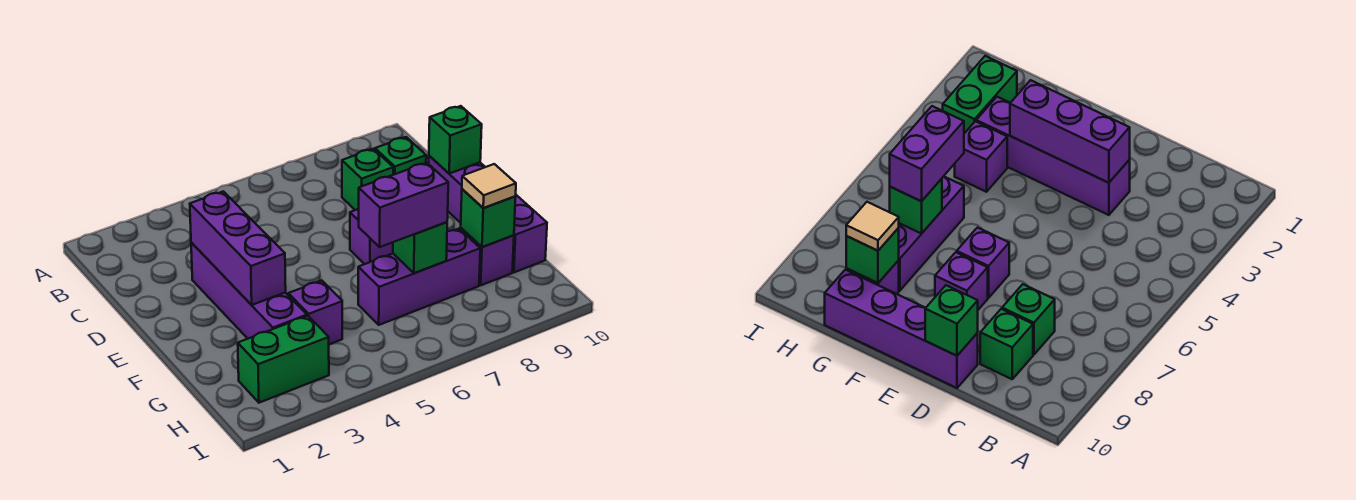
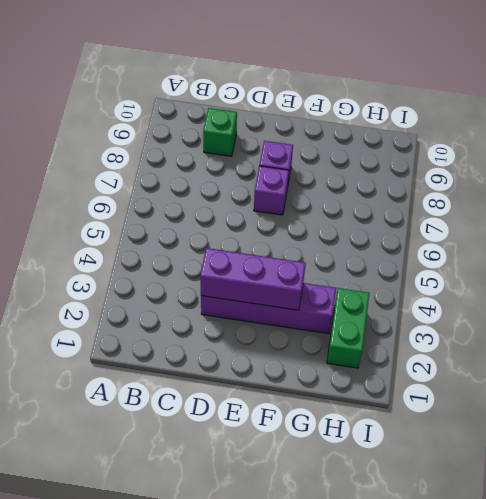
none -> green brick C8 level 1
none -> purple brick D10:G10 level 1
none -> purple brick G4 level 1

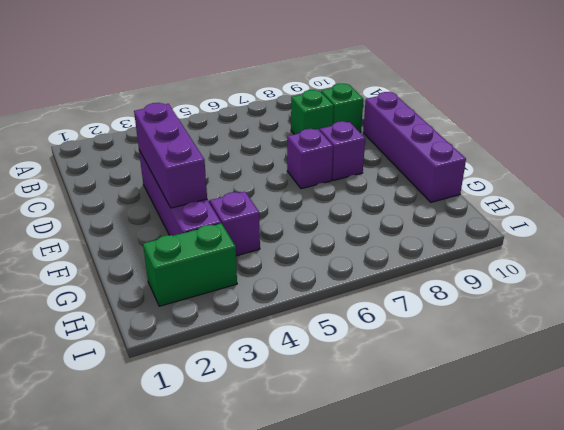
none -> purple brick G6:G8 level 1
none -> purple brick G9 level 1
none -> green brick D10 level 2

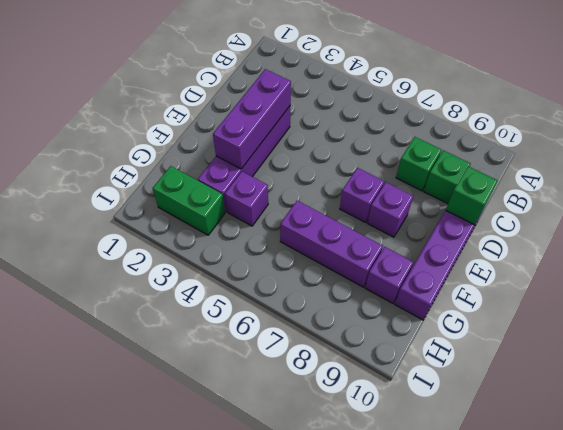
none -> green brick G7 level 2
none -> green brick G9 level 2
none -> purple brick G6:G7 level 3

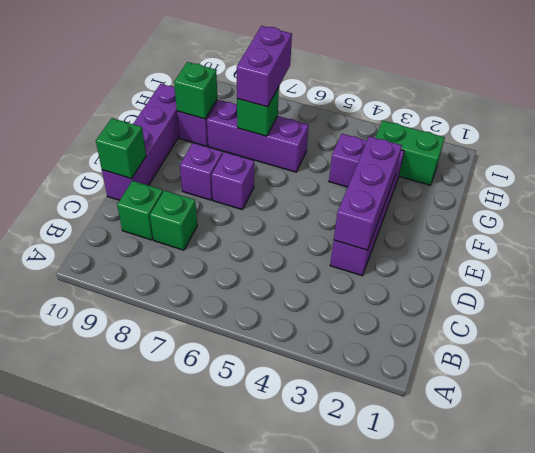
purple brick G7:H7 level 3 -> purple brick G6:G7 level 3
none -> tan tile G9 level 3

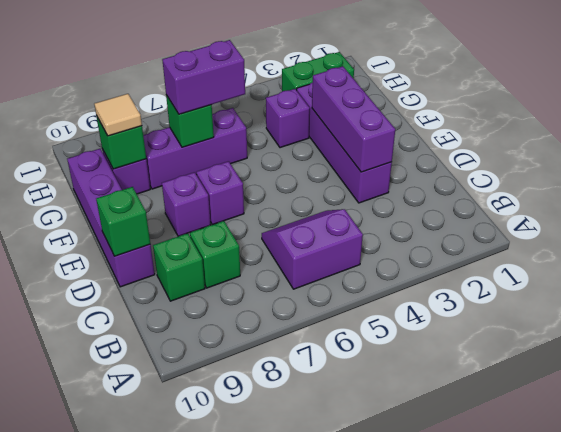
purple slope B5:C6 level 1 top B -> none

